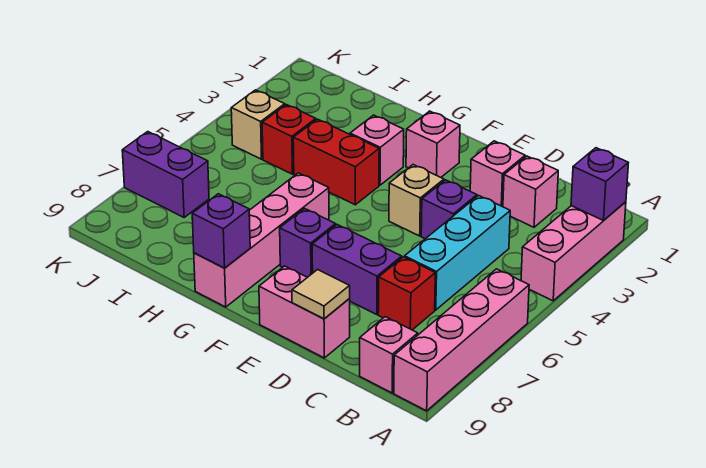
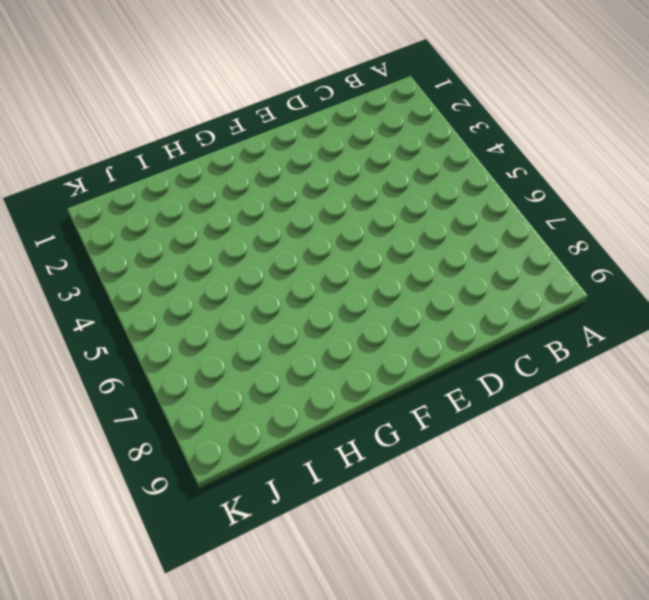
none -> pink brick A2:A4 level 1
none -> pink brick A6:A9 level 1
none -> pink brick B9 level 1

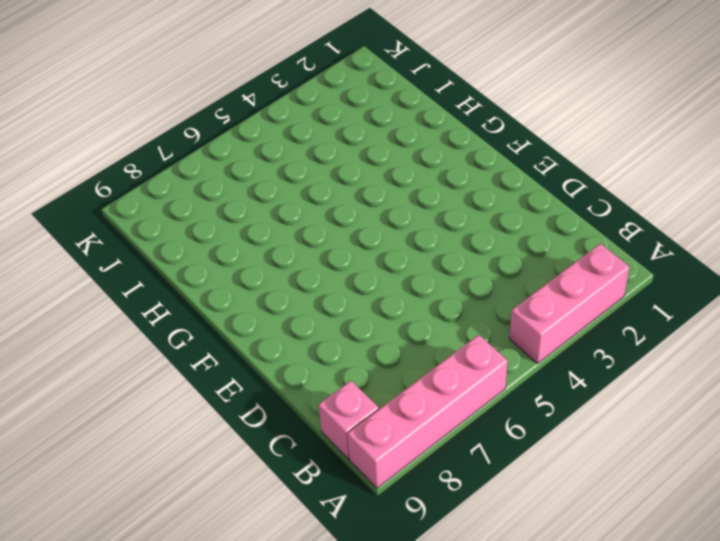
none -> pink brick C2 level 1
none -> cyan brick C4:C6 level 1
none -> red brick C7 level 1

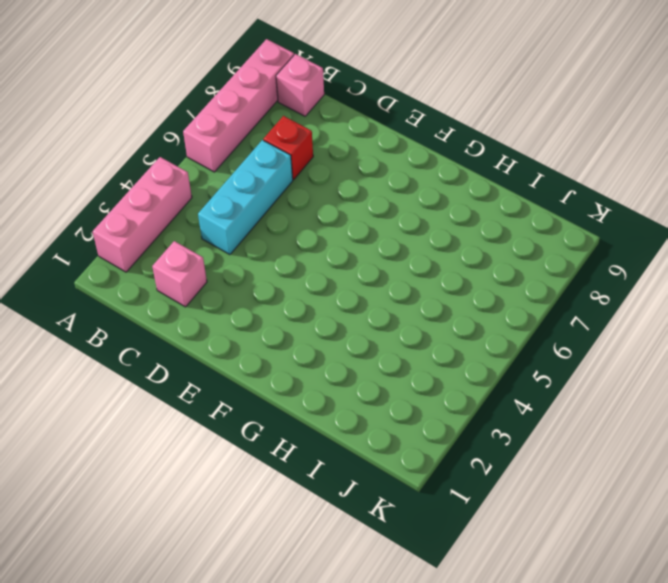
none -> pink brick D2 level 1
none -> purple brick D4 level 1
none -> purple brick D7:E7 level 1

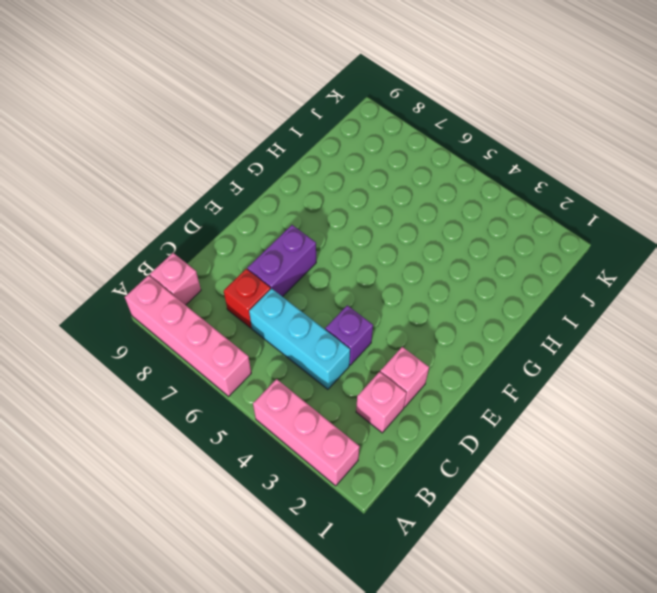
none -> pink brick D9:E9 level 1
none -> tan brick E4 level 1
none -> pink brick F2 level 1

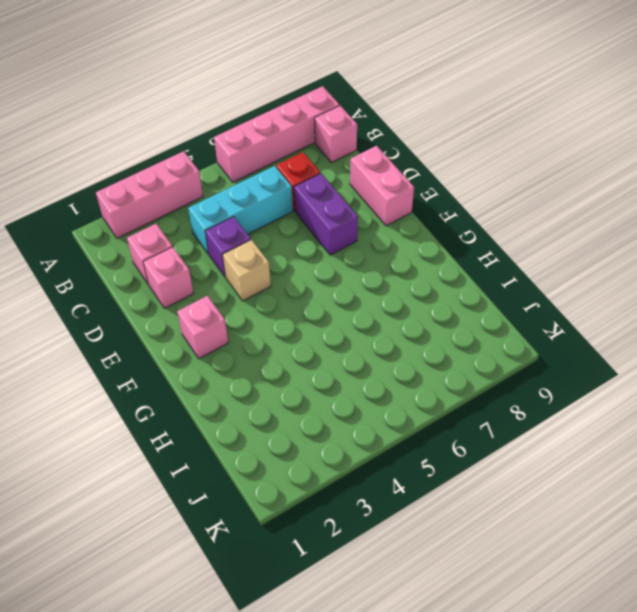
none -> purple brick F7 level 1
none -> pink brick G3 level 1
none -> red brick G4:H4 level 1

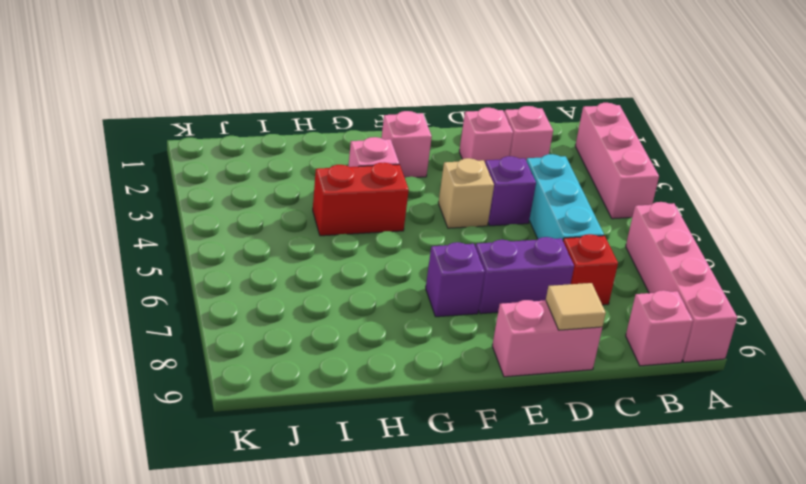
none -> pink brick G6:G9 level 1
none -> red brick I4 level 1
none -> tan brick J4 level 1

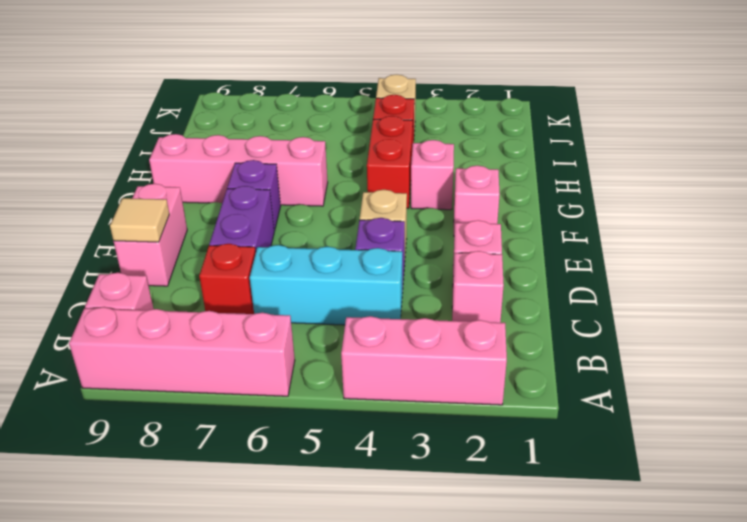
none -> purple brick J7:K7 level 1
none -> purple brick A2 level 2
none -> purple brick G9 level 2

